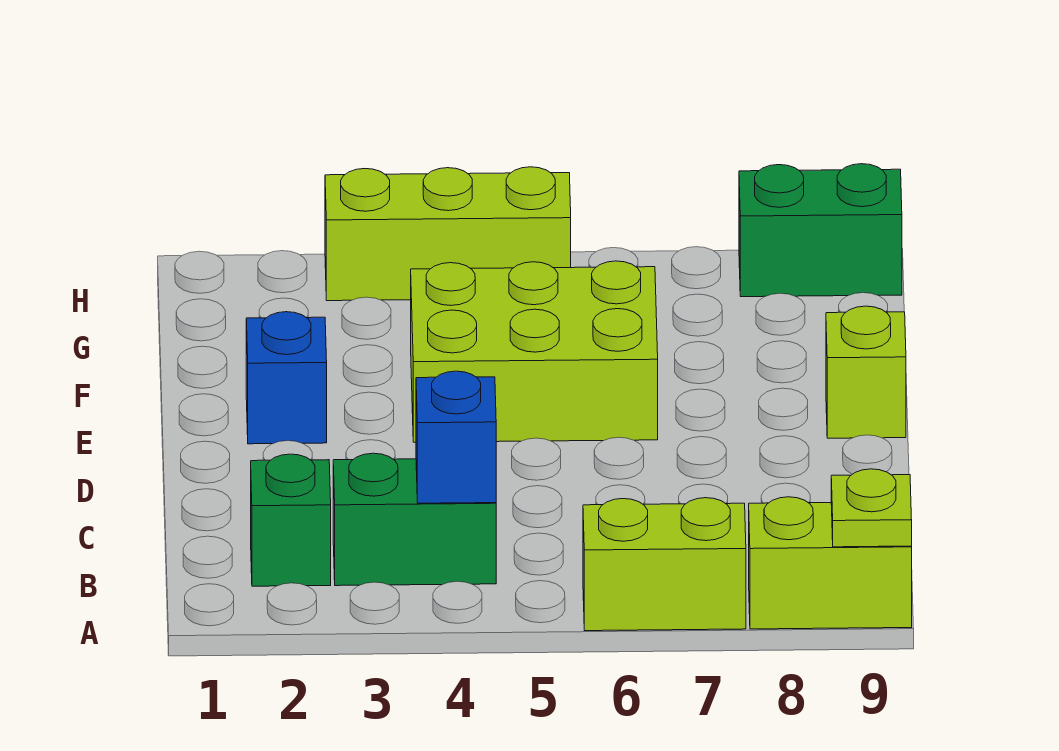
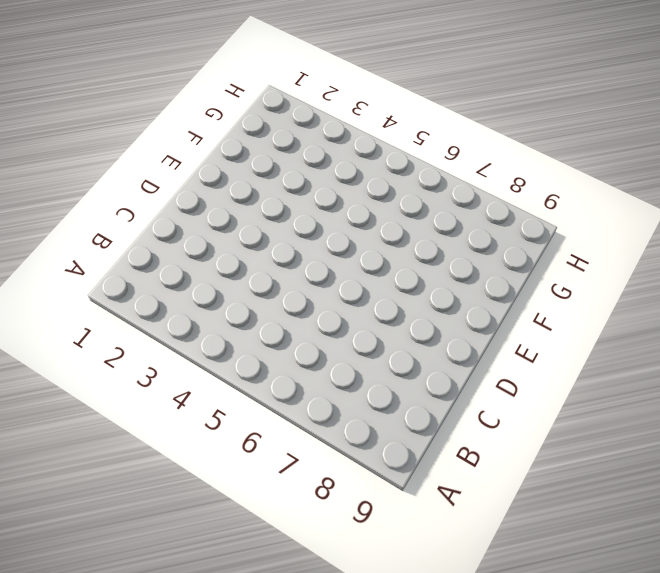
none -> lime brick A6:A7 level 1
none -> lime brick A8:A9 level 1

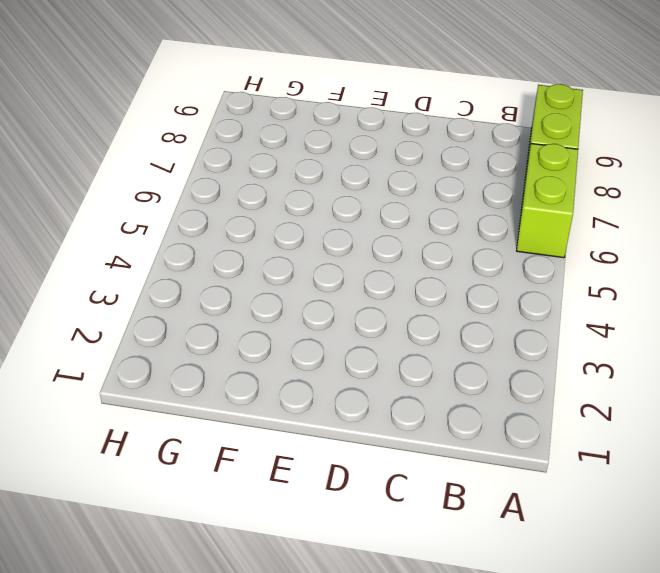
none -> green brick B2 level 1
none -> green brick B3:B4 level 1

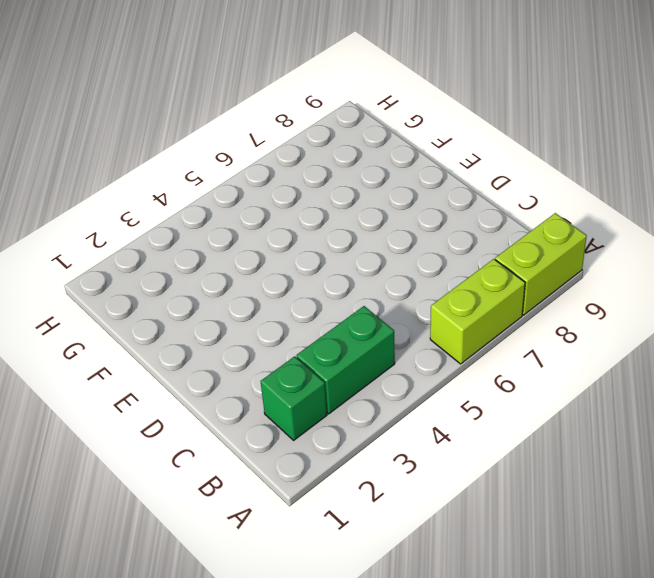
none -> blue brick E2 level 1
none -> lime brick E4:F6 level 1

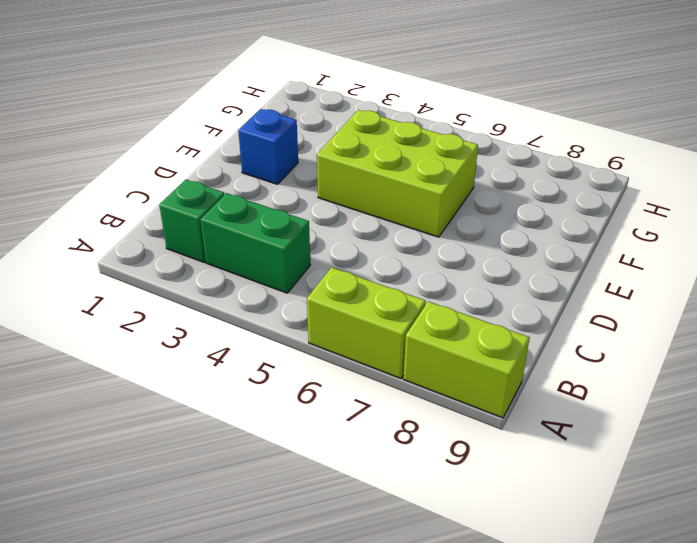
none -> lime brick E9 level 1
none -> lime brick H3:H5 level 1

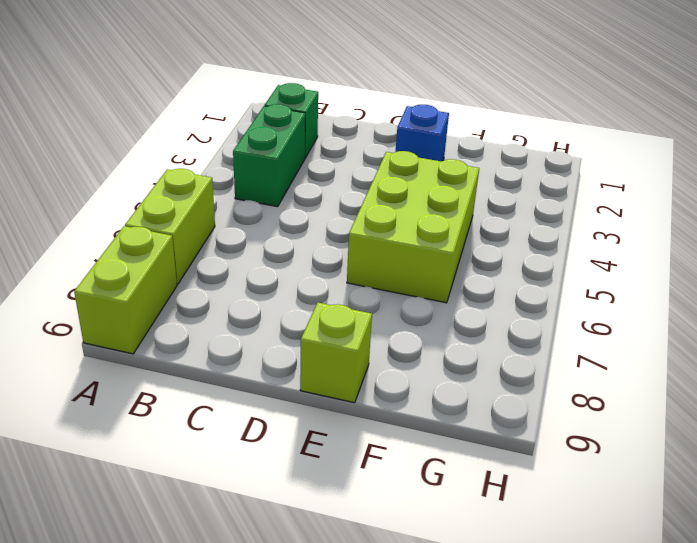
none -> lime brick H3:H5 level 1
none -> green brick H8:H9 level 1

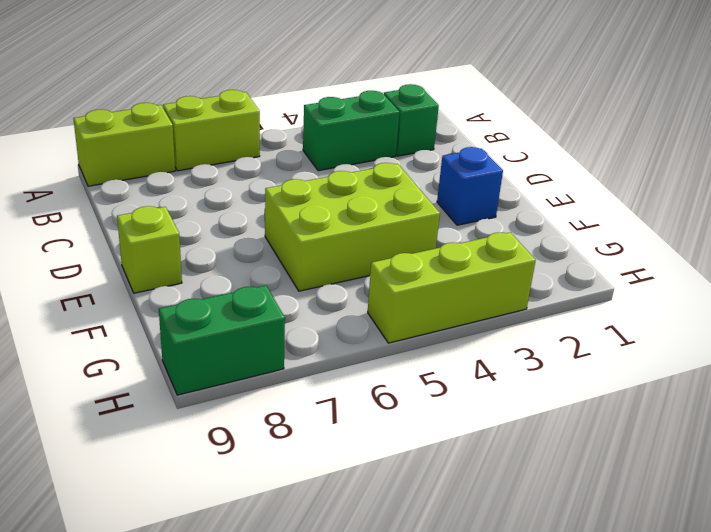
none -> lime plate A9 level 2
none -> blue brick B4 level 2

